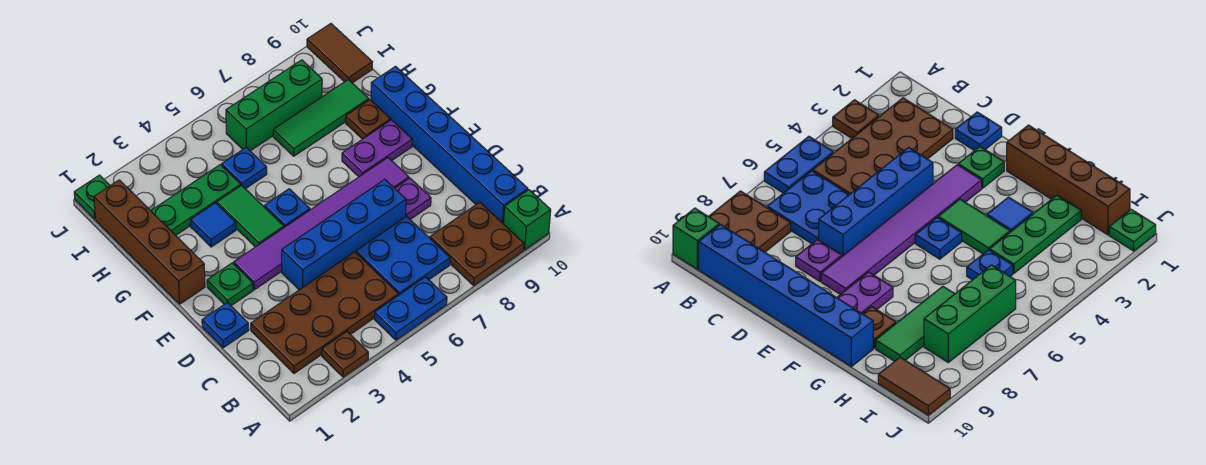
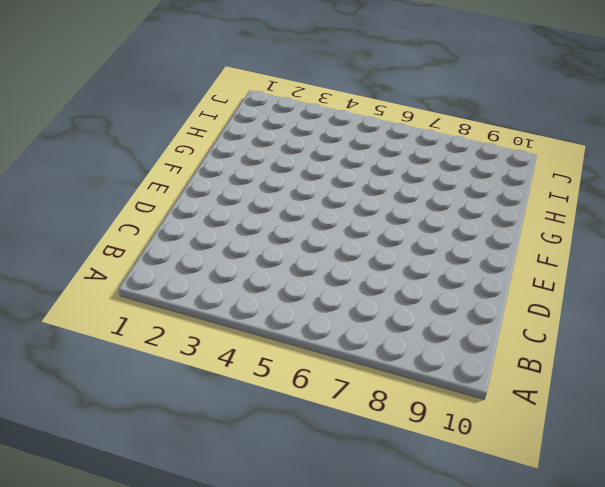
none -> brown plate A3 level 1
none -> blue plate A5:A6 level 1
none -> brown plate A8:B9 level 1

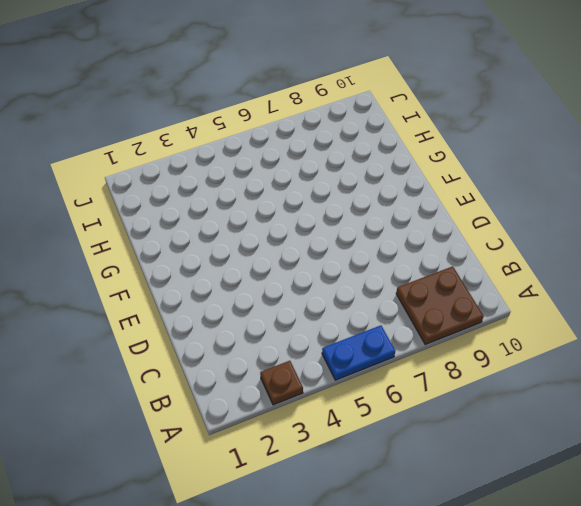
none -> green brick A10 level 1
none -> brown plate B2:C5 level 1
none -> blue plate B6:C7 level 1

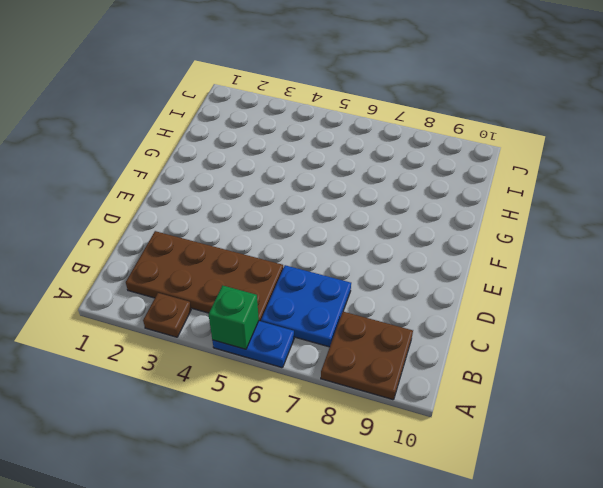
green brick A5 level 2 -> green brick A10 level 1
none -> blue brick B10:G10 level 1
none -> blue plate D1 level 1
none -> blue brick D4:D7 level 1

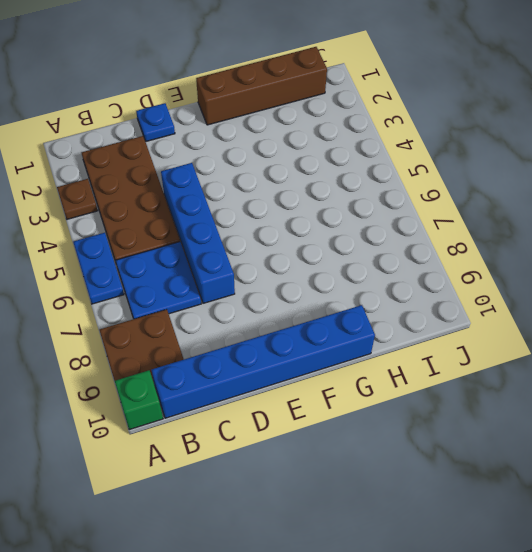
none -> purple plate D8 level 1
none -> green plate E2 level 1
none -> purple tile E3:E8 level 1

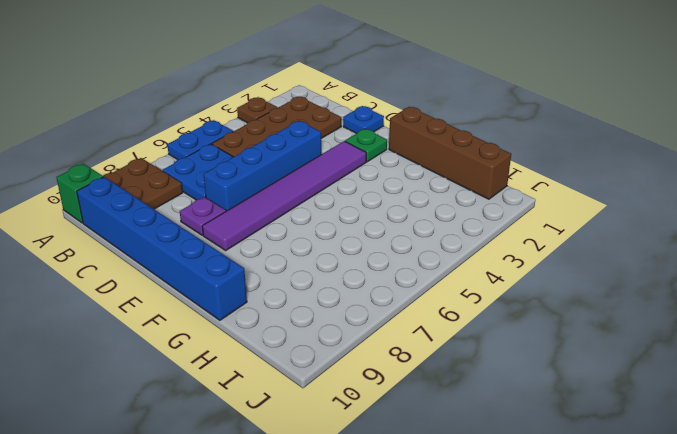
none -> green tile F4:G4 level 1
none -> blue plate F5 level 1
none -> purple plate F8:F9 level 1

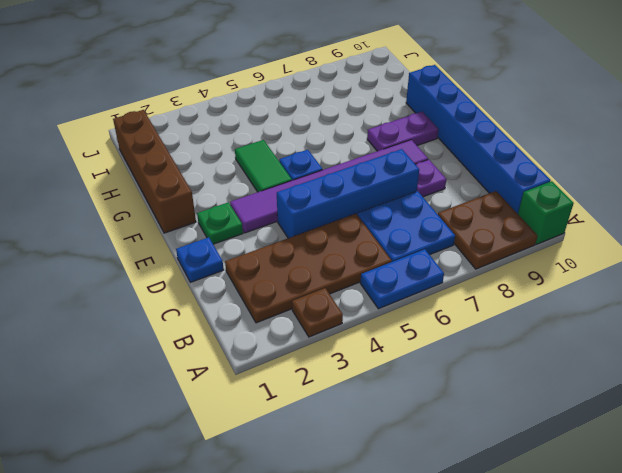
none -> blue tile G3 level 1
none -> brown plate G9 level 1
none -> green plate H2:H4 level 1

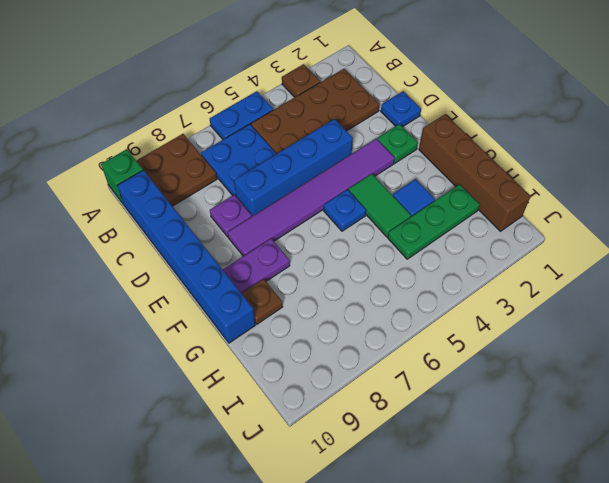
none -> blue plate H5 level 1
none -> green tile H7:H9 level 1
none -> green brick I6:I8 level 1

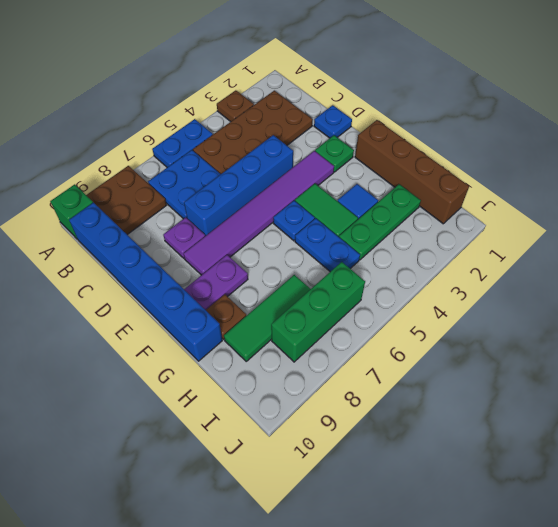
blue plate G5:H5 level 1 -> blue plate H5 level 1
none -> brown tile I10:J10 level 1
none -> green plate J1 level 1

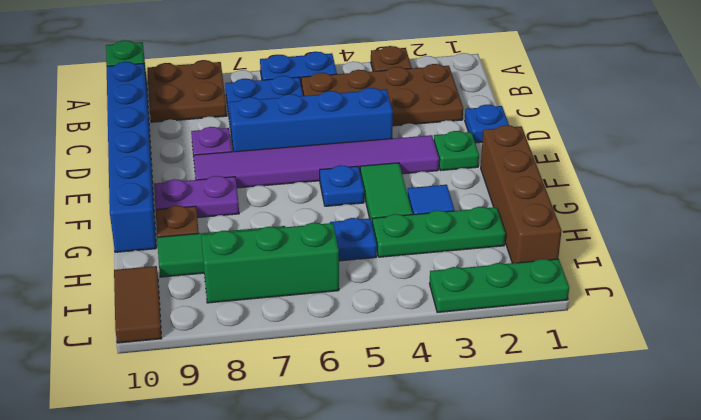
green plate J1:J3 level 1 -> green plate J1 level 1

